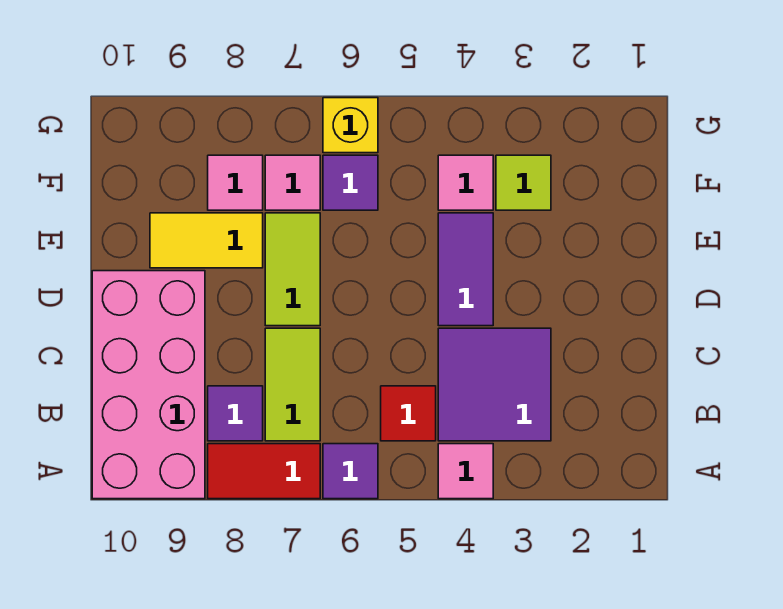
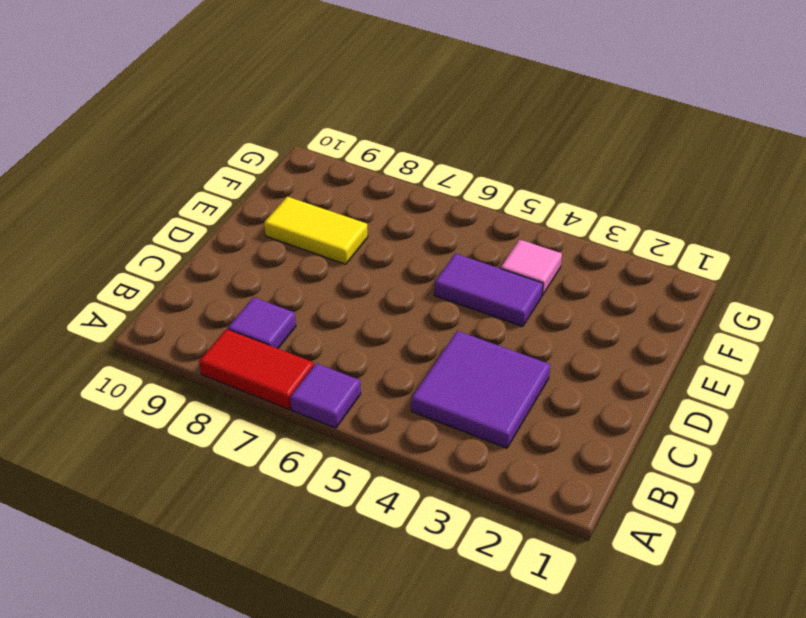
purple tile E4:E5 level 1 -> purple tile D4:E4 level 1
none -> pink tile A4 level 1
none -> pink brick A9:D10 level 1
none -> red tile B5 level 1

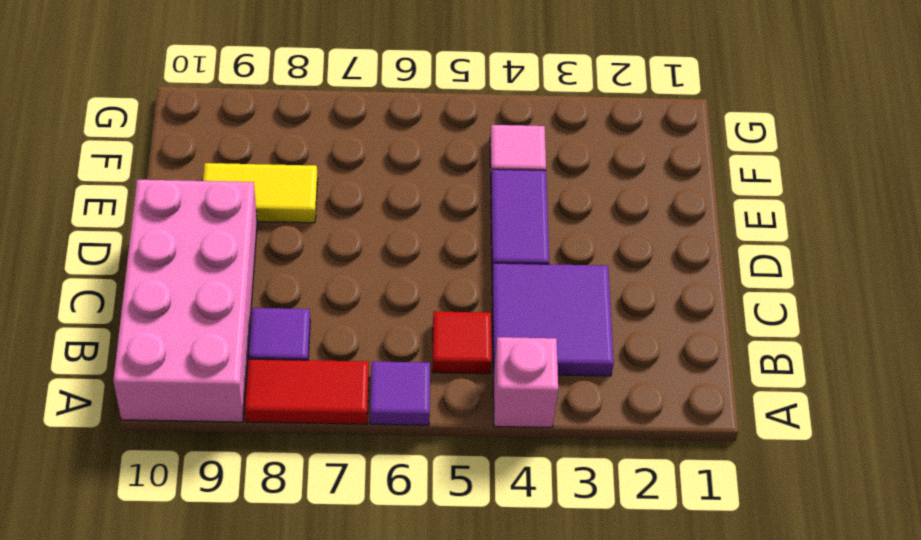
pink brick A4 level 1 -> pink tile A4 level 1
none -> lime tile B7:C7 level 1
none -> lime tile D7:E7 level 1
none -> lime tile F3 level 1

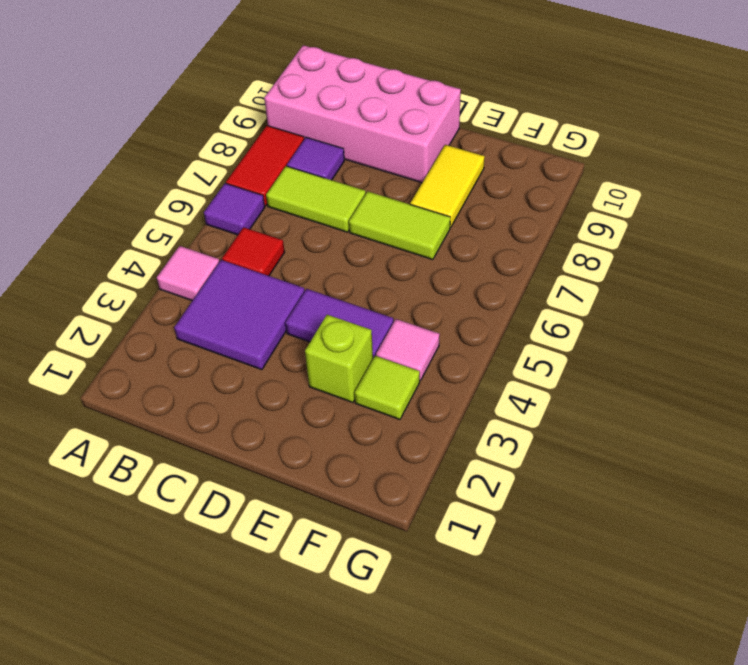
lime brick E3 level 1 -> none
none -> purple tile F6 level 1
none -> pink tile F7 level 1
none -> pink tile F8 level 1

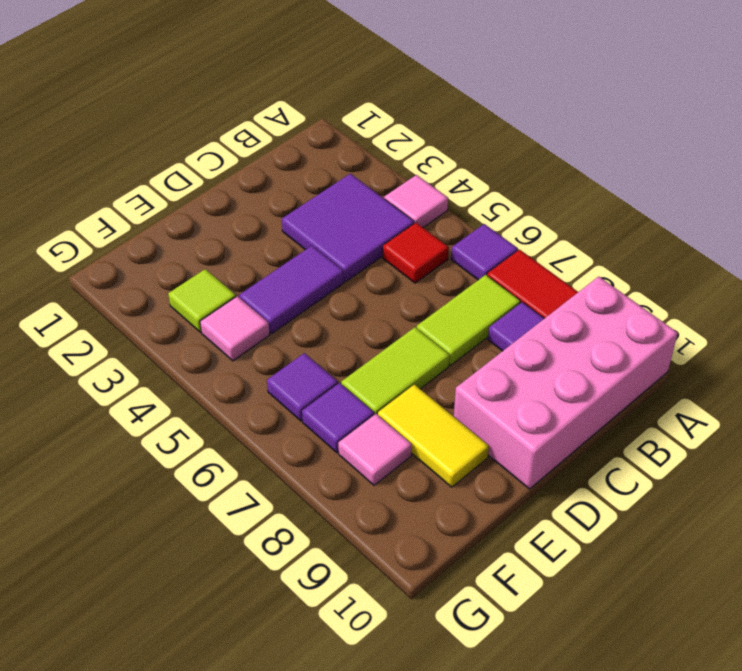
purple tile F7 level 1 -> pink tile F7 level 1
none -> yellow brick G6 level 1

